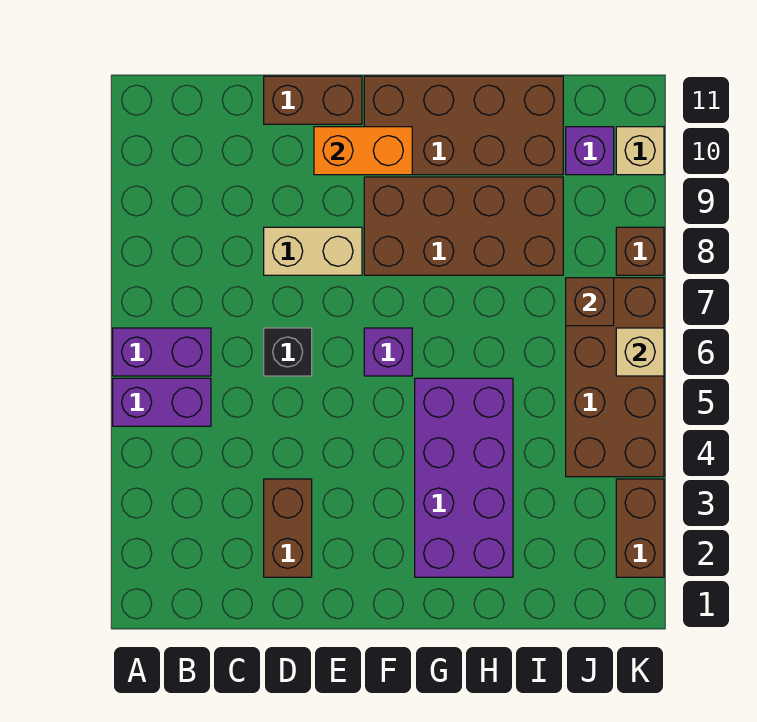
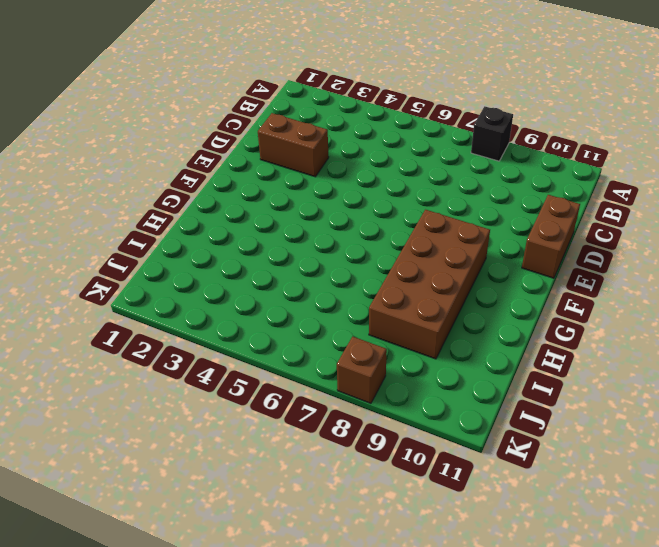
black brick A8 level 1 -> black brick D6 level 1
none -> purple brick A5:B5 level 1
none -> purple brick A6:B6 level 1
none -> tan brick D8:E8 level 1

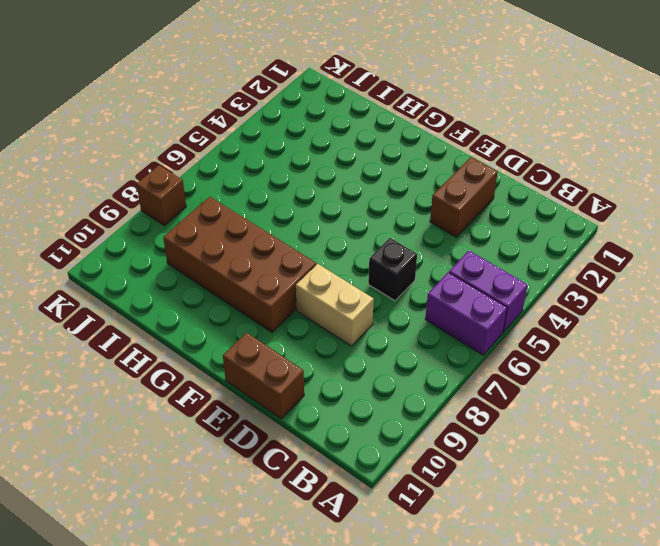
none -> purple brick F6 level 1
none -> brown brick F10:I11 level 1
none -> purple brick G2:H5 level 1

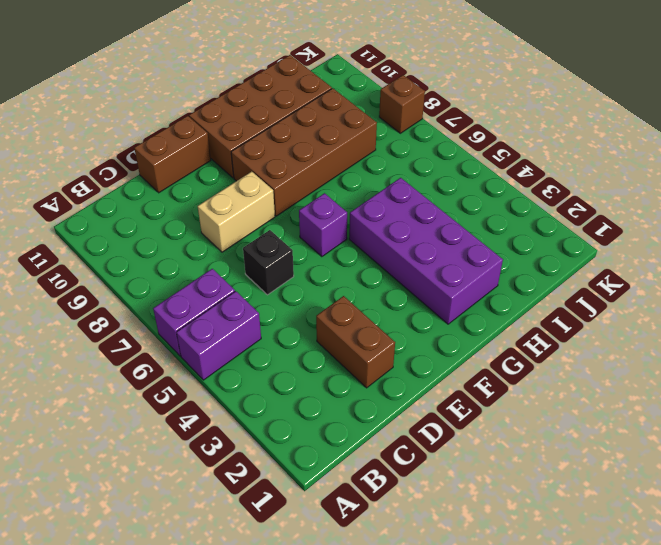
none -> brown brick J4:K7 level 1
none -> purple brick J10 level 1
none -> brown brick K2:K3 level 1

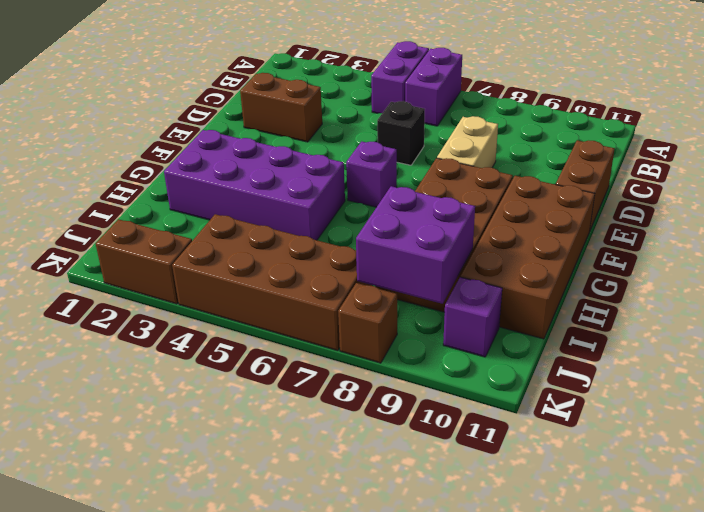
purple brick I8:J9 level 2 -> none
none -> tan brick K10 level 1
none -> orange brick E10:F10 level 2
none -> brown brick J7 level 2

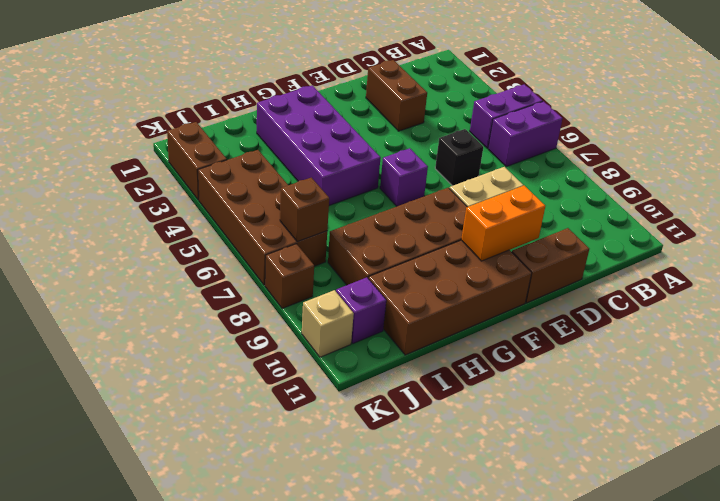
none -> tan brick K6 level 2

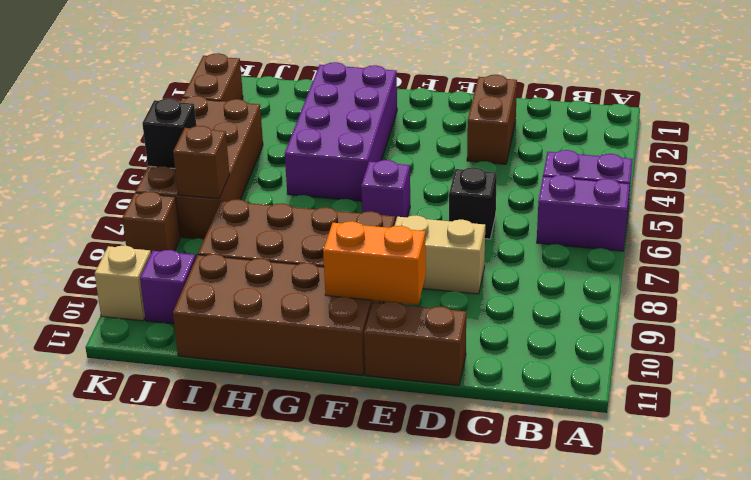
black brick K6 level 2 -> tan brick K6 level 2

